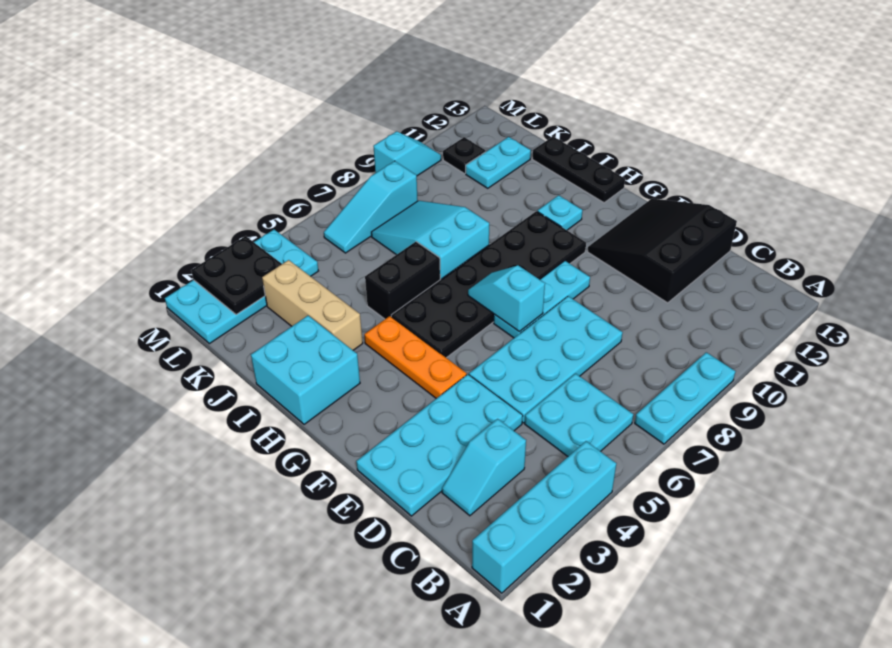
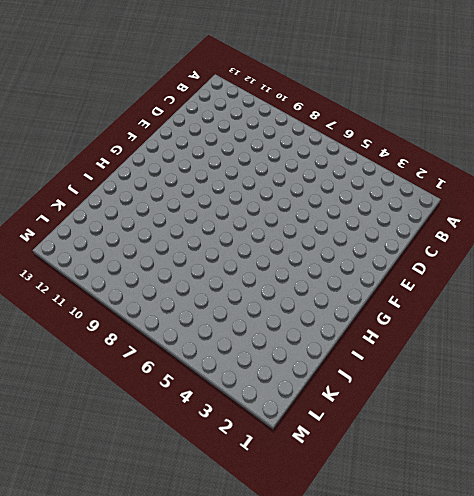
none -> cyan brick A1:A4 level 1
none -> cyan plate A7:A9 level 1
none -> cyan plate B5:C6 level 1

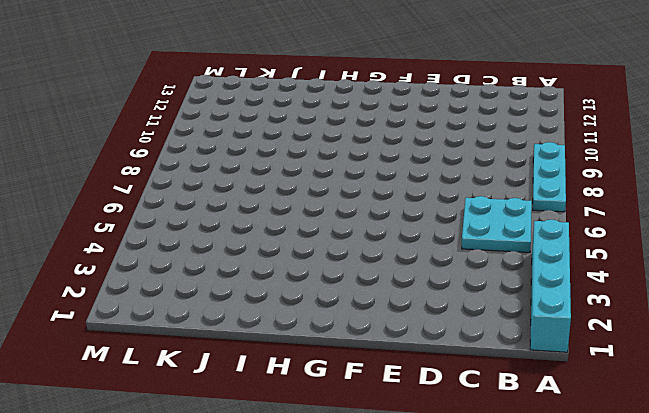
none -> cyan slope C2:C3 level 1 top 3
none -> cyan plate D1:E4 level 1
none -> cyan plate D5:E8 level 1

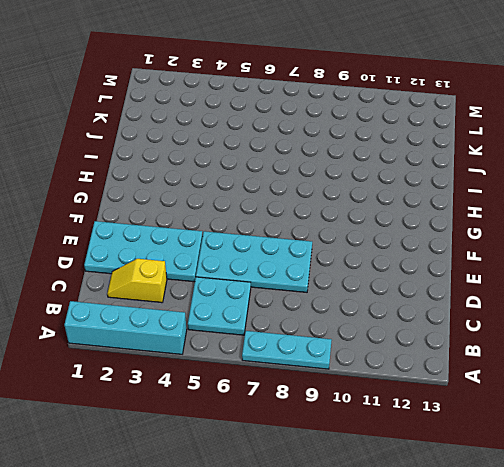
yellow slope C2:C3 level 1 top 3 -> cyan slope C2:C3 level 1 top 3
none -> black slope D11:F13 level 1 top D
none -> orange plate F4:H4 level 1
none -> cyan plate F7:F9 level 1

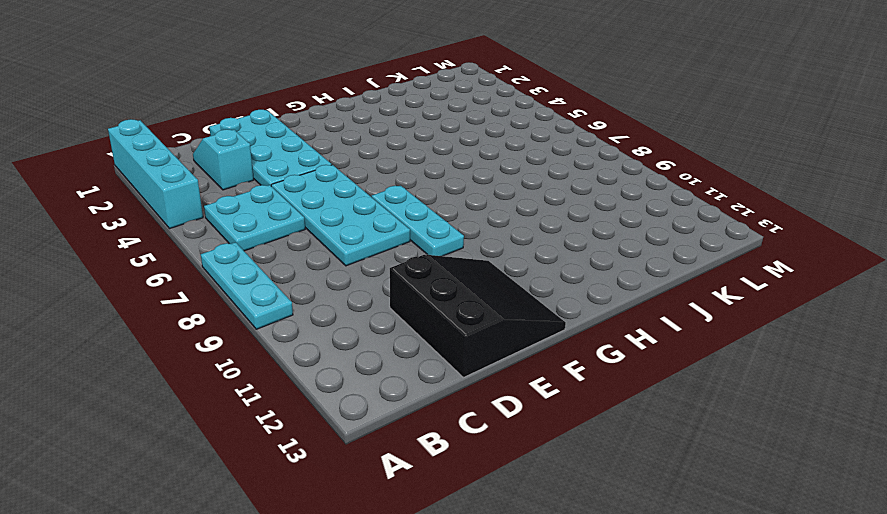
none -> orange plate F4:H4 level 1
none -> black plate G5:H10 level 1
none -> cyan brick H1:I2 level 1

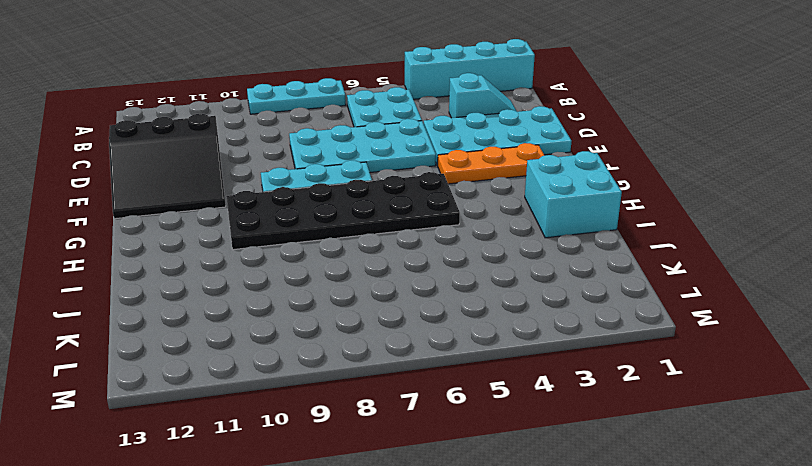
orange plate F2:F4 level 1 -> orange plate F4:H4 level 1
none -> cyan plate H11 level 1
none -> black plate H13:J13 level 1
none -> tan brick I3:K3 level 1

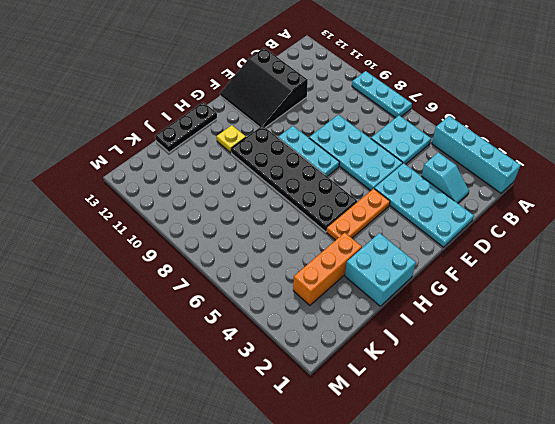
yellow plate H11 level 1 -> cyan plate H11 level 1
orange brick I3:K3 level 1 -> tan brick I3:K3 level 1
none -> black brick I5:I6 level 1
none -> cyan slope I7:K8 level 1 top I
none -> cyan plate K11:K12 level 1

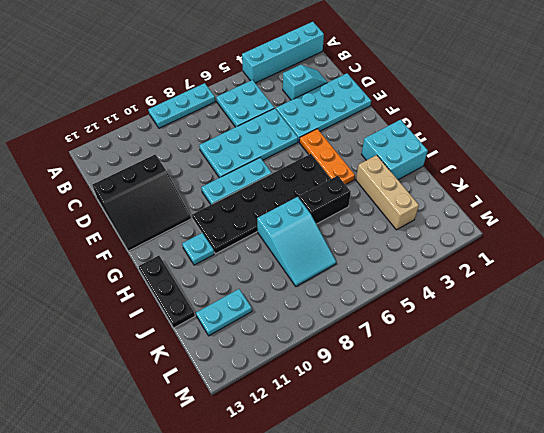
none -> cyan plate L1:M4 level 1
none -> cyan slope L6:L8 level 1 top 8
none -> black plate L11 level 1

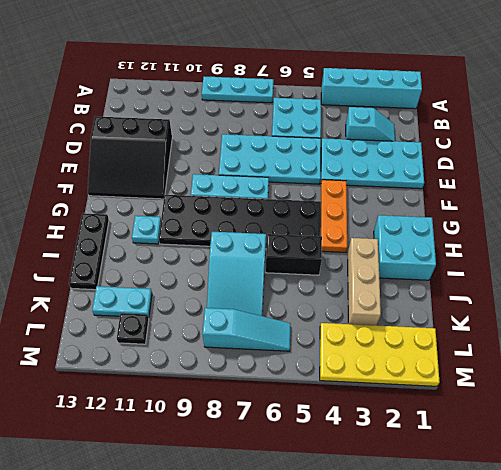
yellow plate L1:M4 level 1 -> cyan plate L1:M4 level 1
none -> cyan slope M9:M10 level 1 top 9
none -> cyan slope F7:G7 level 2 top F
none -> black plate L2:M3 level 2

